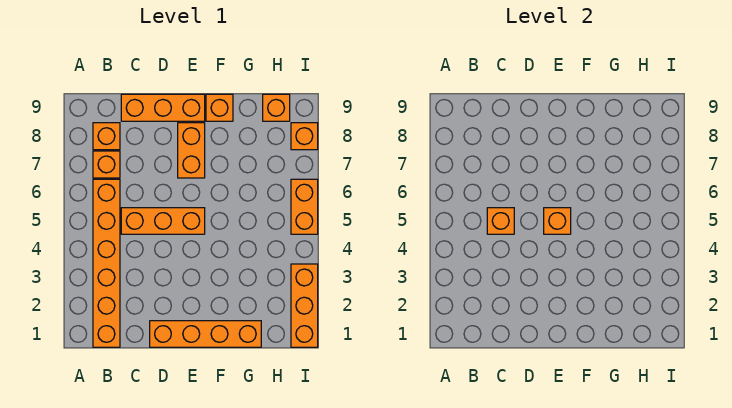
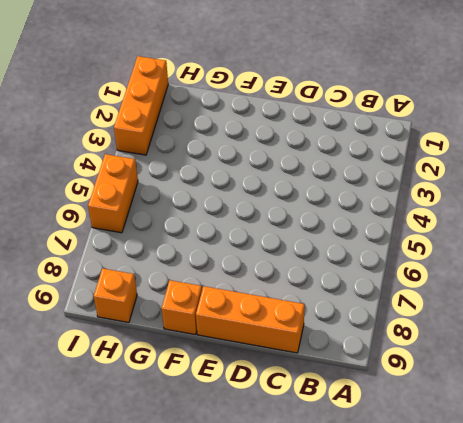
none -> orange brick B1:B6 level 1
none -> orange brick B7 level 1
none -> orange brick B8 level 1

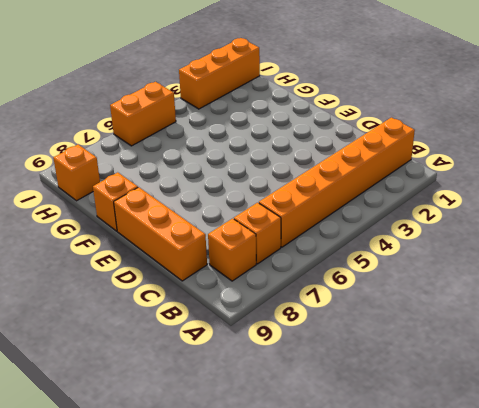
none -> orange brick C5:E5 level 1
none -> orange brick D1:G1 level 1
none -> orange brick E7:E8 level 1

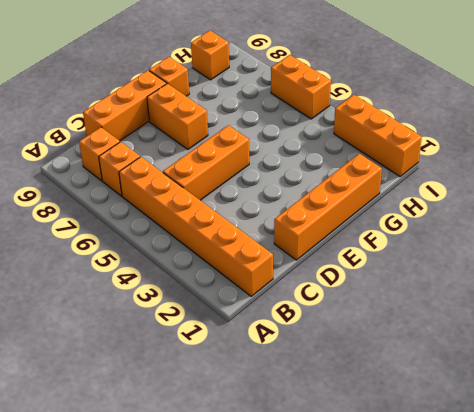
none -> orange brick I8 level 1
none -> orange brick C5 level 2
none -> orange brick E5 level 2

